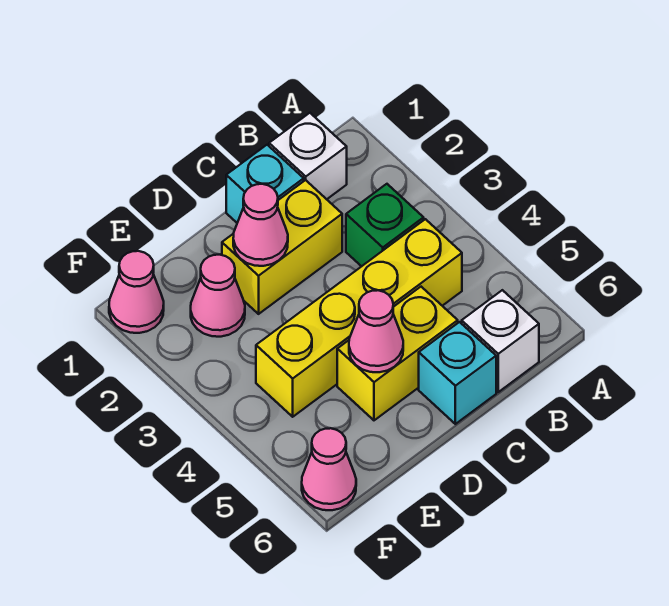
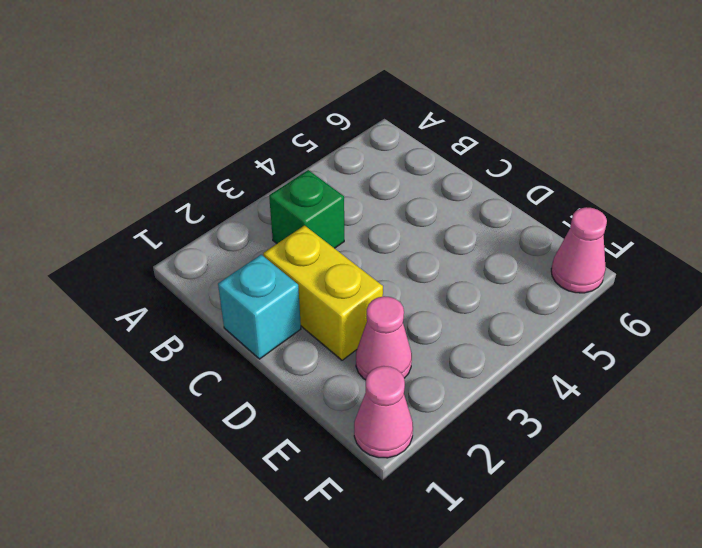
none -> white brick B1 level 1
none -> yellow brick B4:E4 level 1
none -> white brick B6 level 1

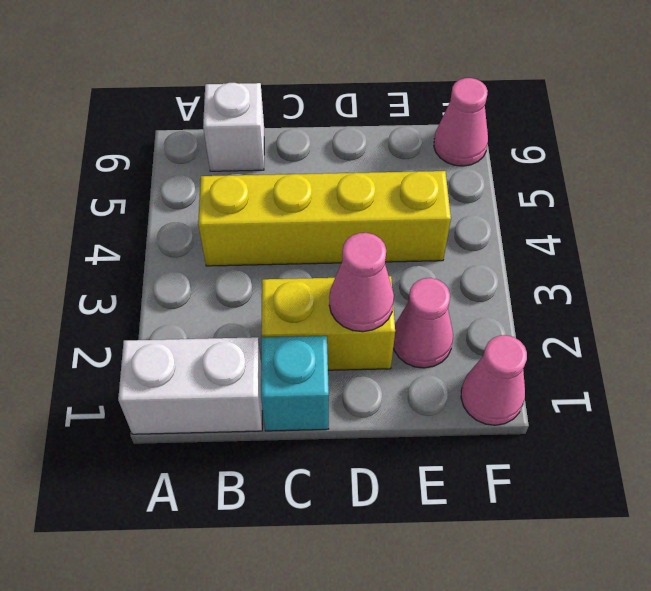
white brick A1:B1 level 1 -> white brick B1 level 1
none -> green brick B3 level 1
none -> yellow brick C5:D5 level 1
none -> cyan brick C6 level 1

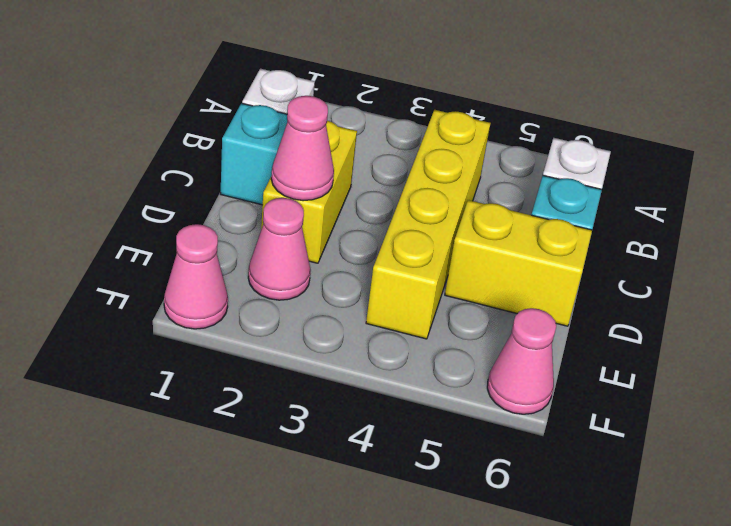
yellow brick D5:D6 level 1 -> yellow brick C5:D5 level 1
none -> green brick B3 level 1
none -> pink cone D5 level 2

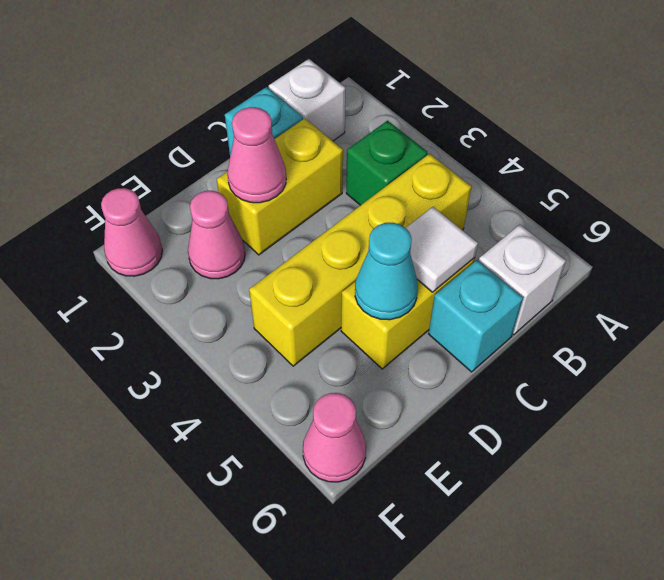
white tile C5 level 2 -> none
cyan cone D5 level 2 -> pink cone D5 level 2

